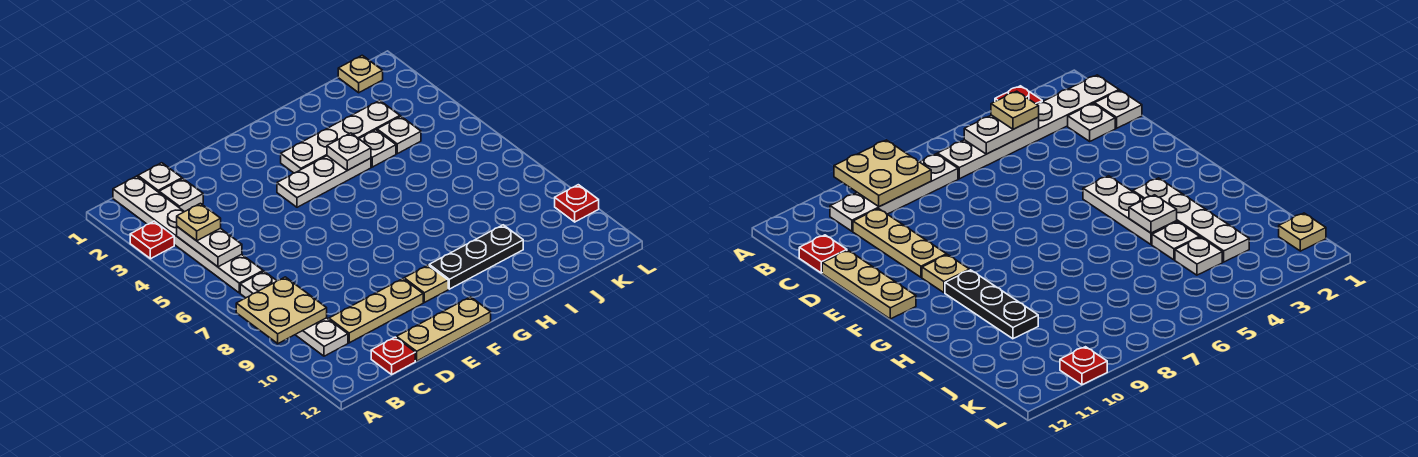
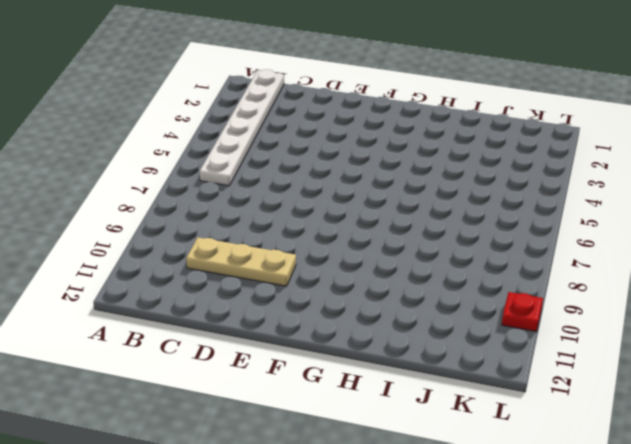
none -> red plate A3 level 1
none -> white plate B7:B10 level 1
none -> white plate C1 level 1

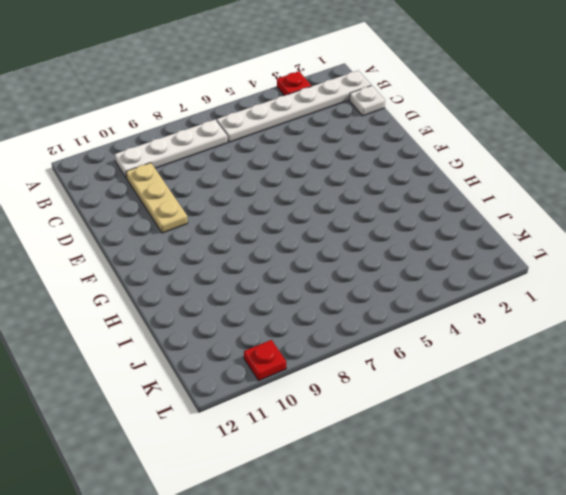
none -> white plate C2 level 1
none -> red plate C12 level 1
none -> tan plate D12:F12 level 1

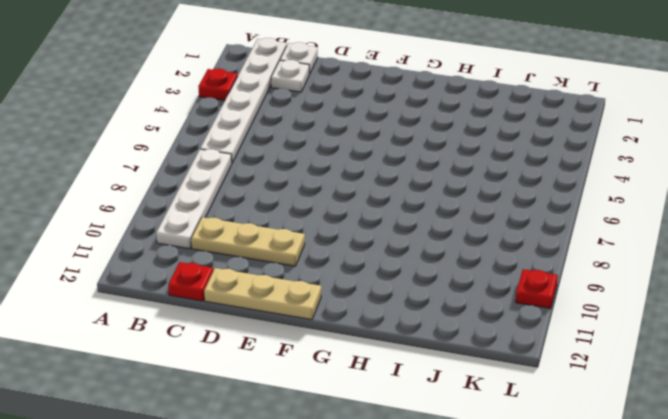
none -> white plate F4:H4 level 1
none -> tan plate F10 level 1
none -> white plate G3:J3 level 1

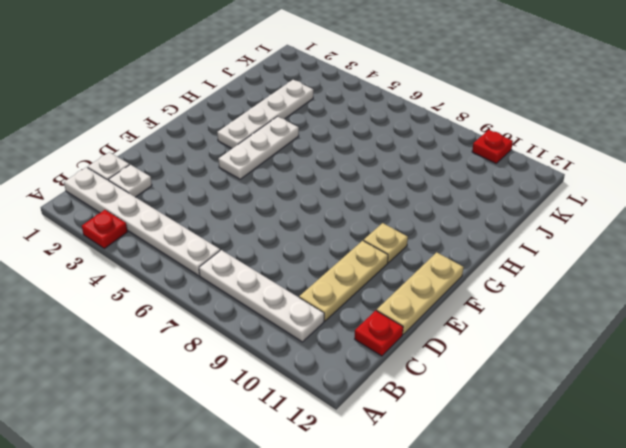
none -> black plate G10:I10 level 1
none -> white plate I4 level 1
none -> white plate J4 level 1

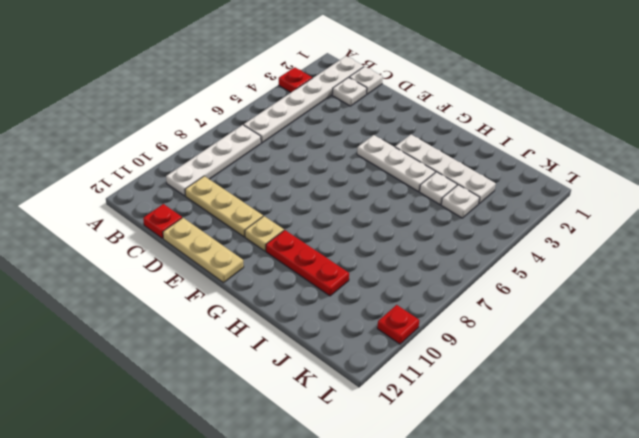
red plate G10:I10 level 1 -> black plate G10:I10 level 1
none -> tan plate K1 level 1
none -> tan plate A8:B9 level 2
none -> white plate B4:B5 level 2

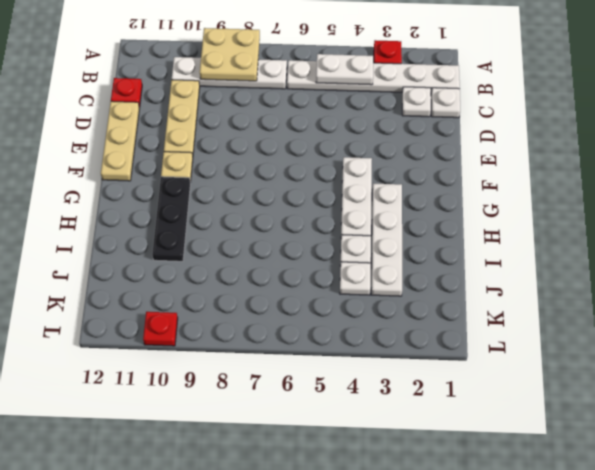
none -> tan plate K1 level 1
none -> white plate H4 level 2
none -> tan plate B4 level 3

